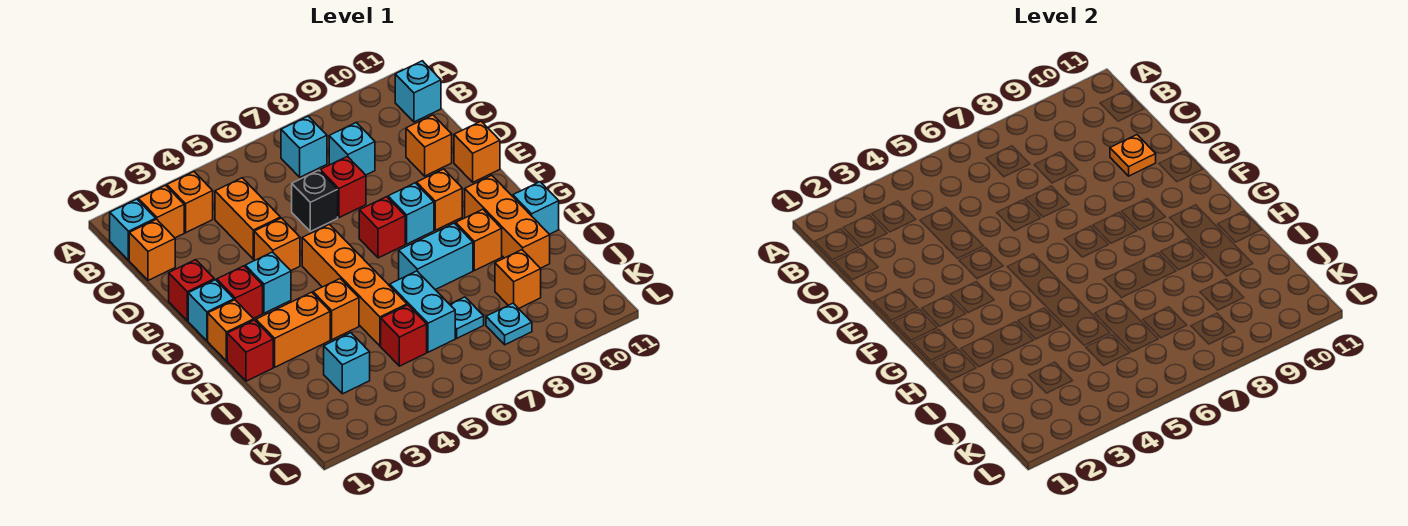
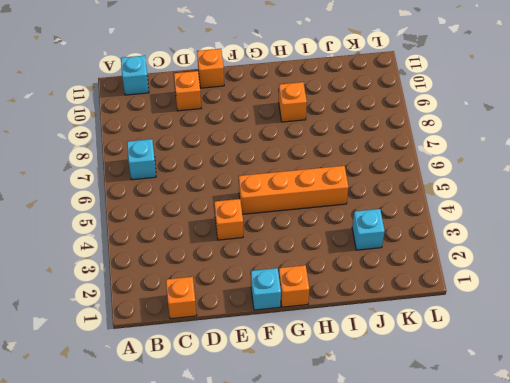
none -> cyan brick B1 level 1
none -> orange brick B2 level 1
none -> orange brick B3 level 1
none -> orange brick C4:D4 level 1

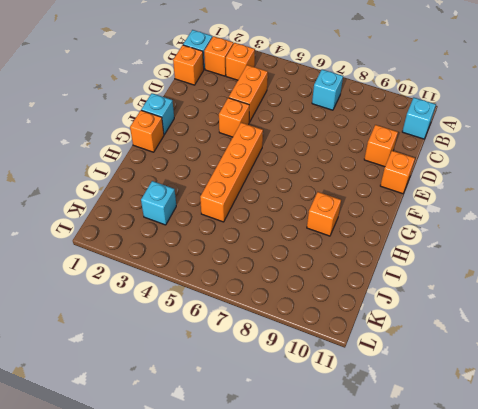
none -> cyan brick C8 level 1
none -> black brick D6 level 1
none -> red brick D7 level 1
none -> red brick E1 level 1

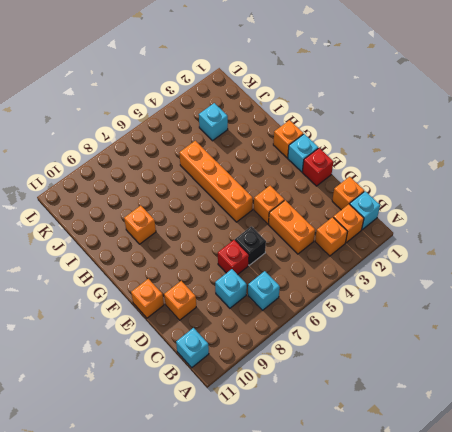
none -> red brick F2 level 1
none -> cyan brick F3 level 1
none -> red brick F7 level 1
none -> cyan brick F8 level 1

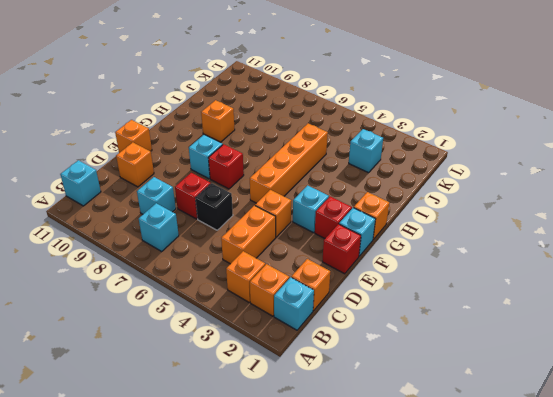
none -> orange brick F9 level 1
none -> orange brick G10:I10 level 1
none -> red brick H1 level 1
none -> orange brick H2:H3 level 1

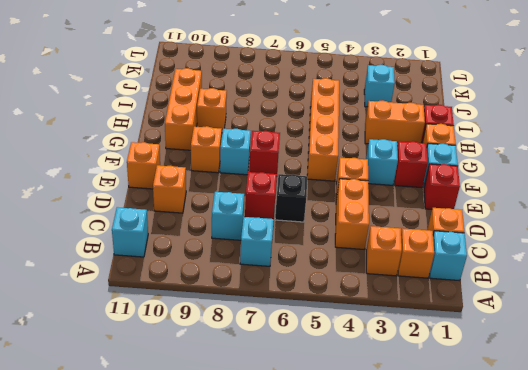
none -> orange brick H4 level 1
none -> cyan brick H7:H8 level 1
none -> cyan brick H11 level 1
none -> cyan brick I6:J6 level 1

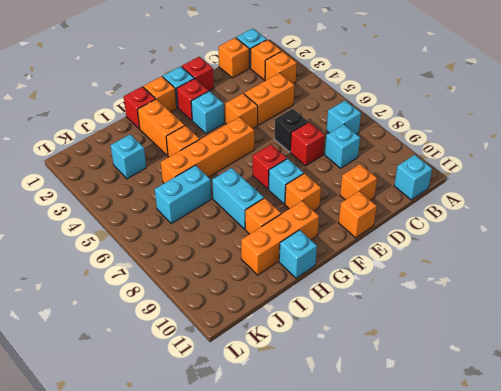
none -> red brick J5 level 1
none -> cyan plate J7 level 1
none -> orange brick J9 level 1
none -> cyan plate K8 level 1

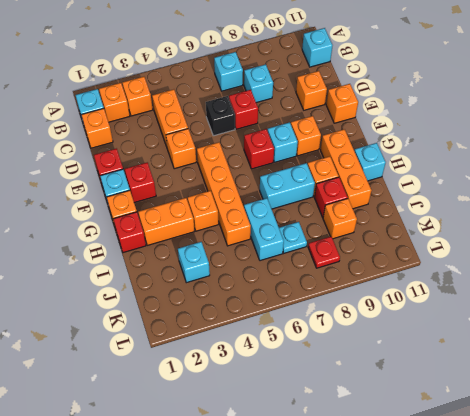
red brick I9 level 1 -> red brick J5 level 1
red plate K8 level 1 -> cyan plate K8 level 1
none -> cyan brick F3 level 1
none -> orange plate D10 level 2

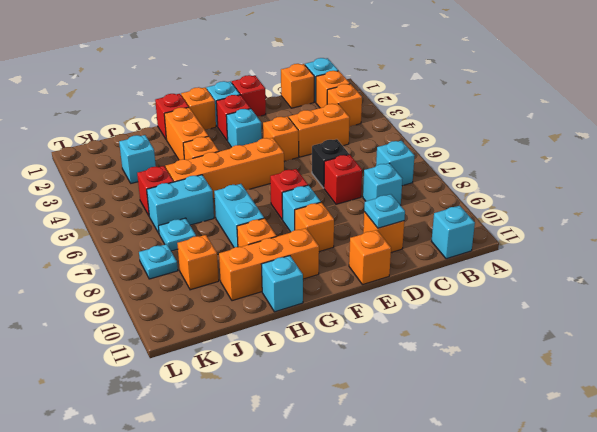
cyan plate D10 level 2 -> orange plate D10 level 2

